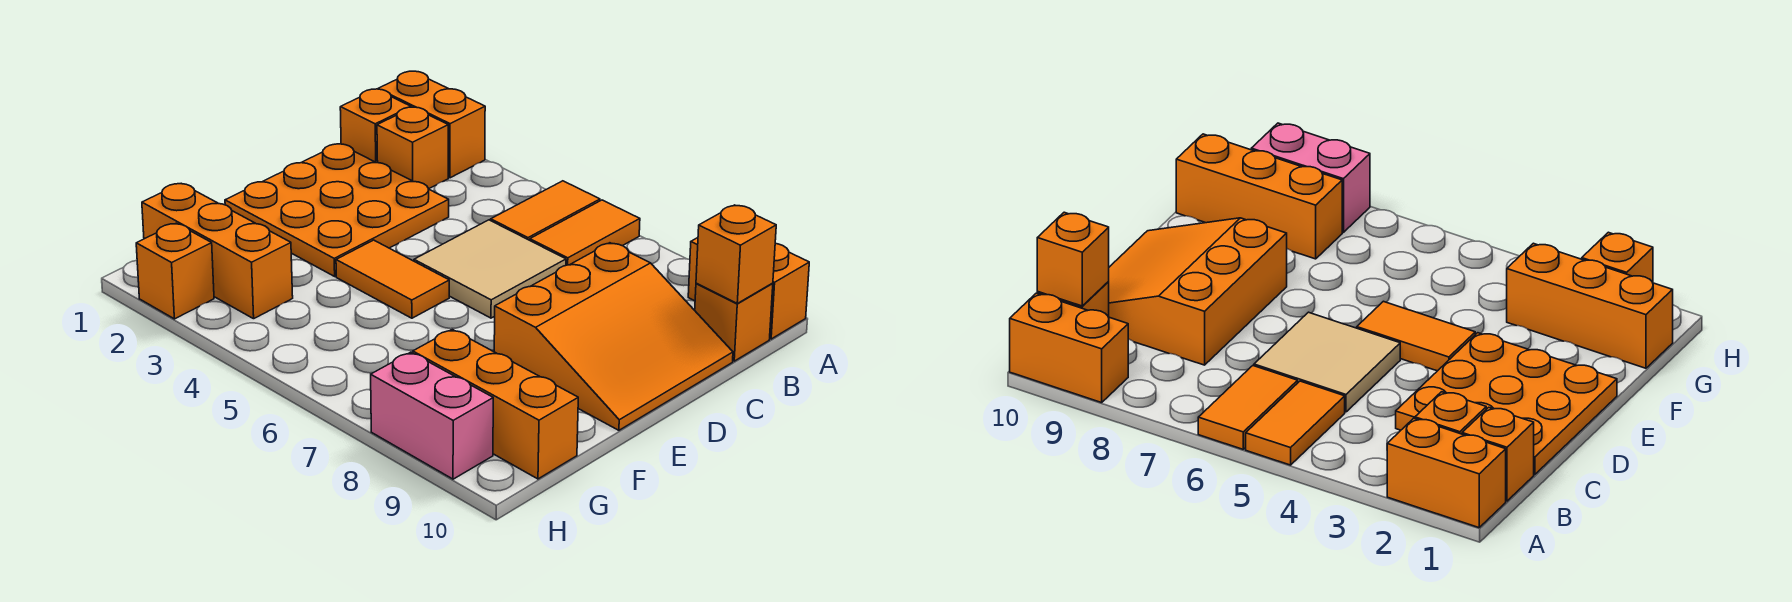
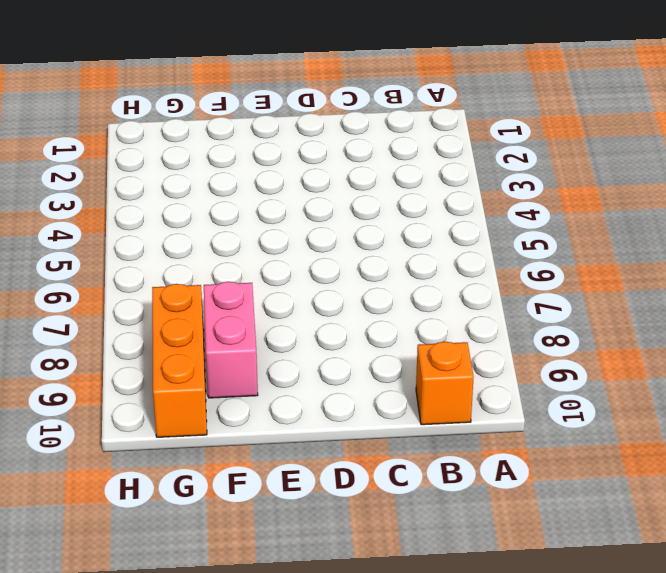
pink brick F8:F9 level 1 -> pink brick H8:H9 level 1
none -> orange brick A1:A2 level 1
none -> orange tile A5:B5 level 1
none -> orange tile A6:B6 level 1

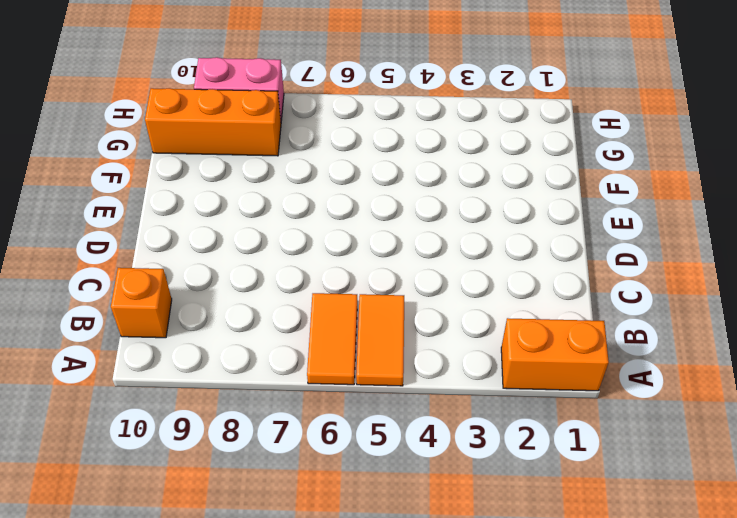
none -> orange brick A9:A10 level 1
none -> orange brick B1 level 1
none -> orange brick B2 level 1

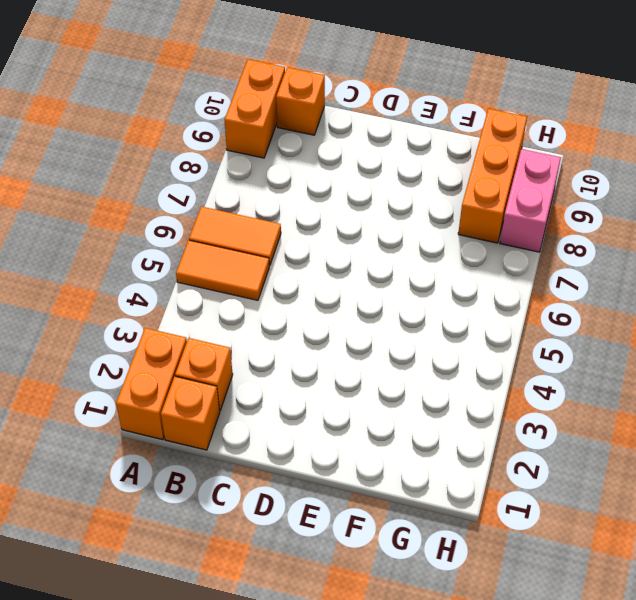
none -> orange plate C1:E3 level 1
none -> tan tile C5:D6 level 1
none -> orange slope C8:E10 level 1 top 8

